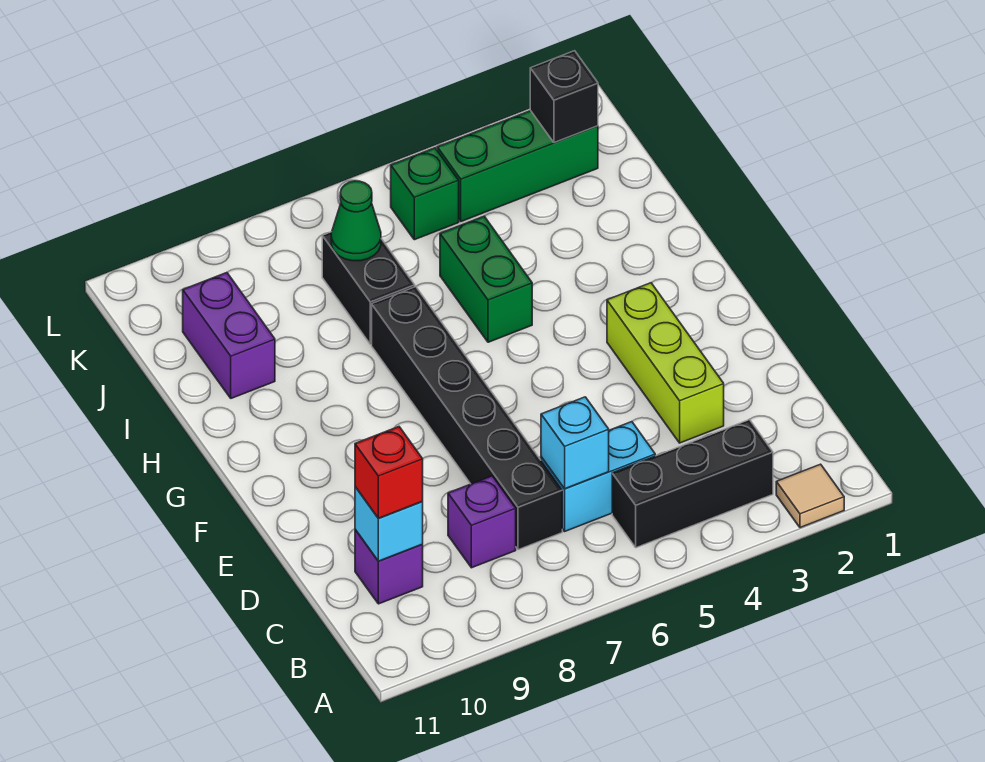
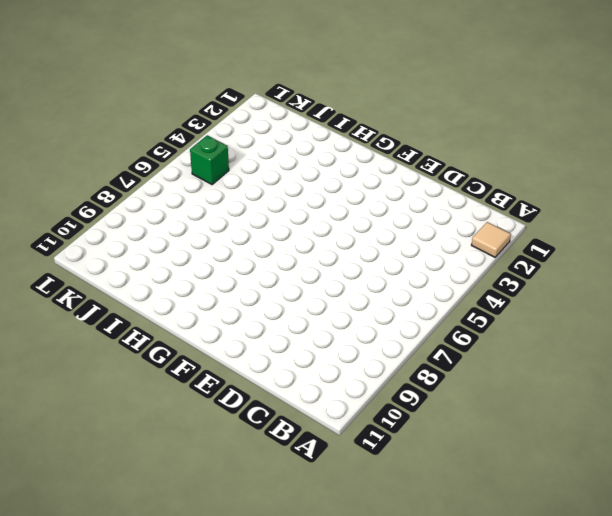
none -> black brick B3:B5 level 1
none -> cyan brick C5:C6 level 1
none -> black brick C7:H7 level 1

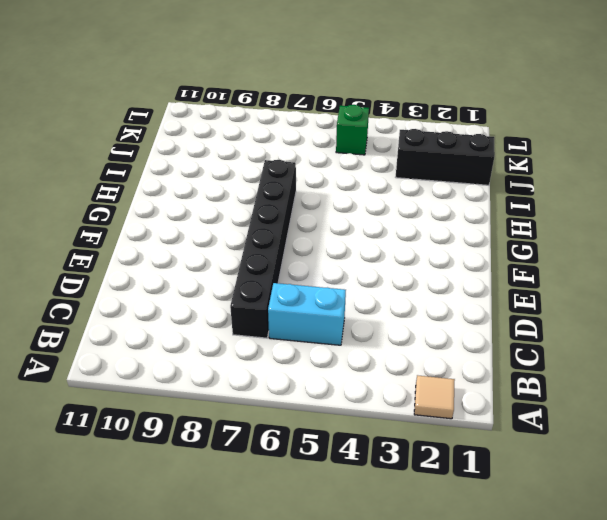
black brick J1:J3 level 1 -> black brick B3:B5 level 1
none -> purple brick C8 level 1
none -> purple brick C10 level 1
none -> lime brick D3:F3 level 1

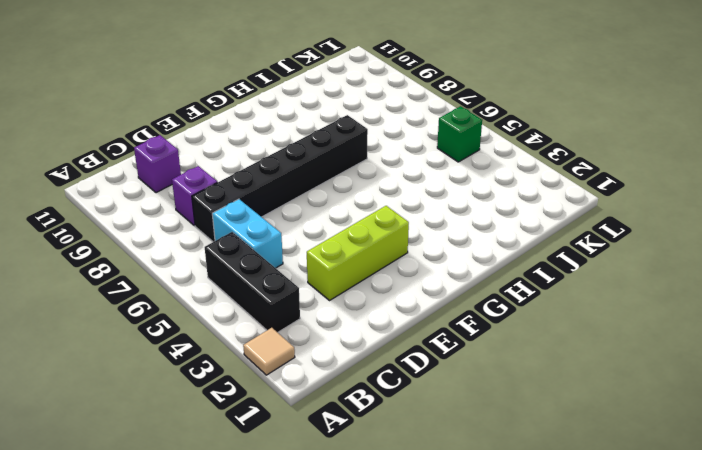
none -> green brick H5:I5 level 1
none -> black brick I7:J7 level 1
none -> purple brick I10:J10 level 1

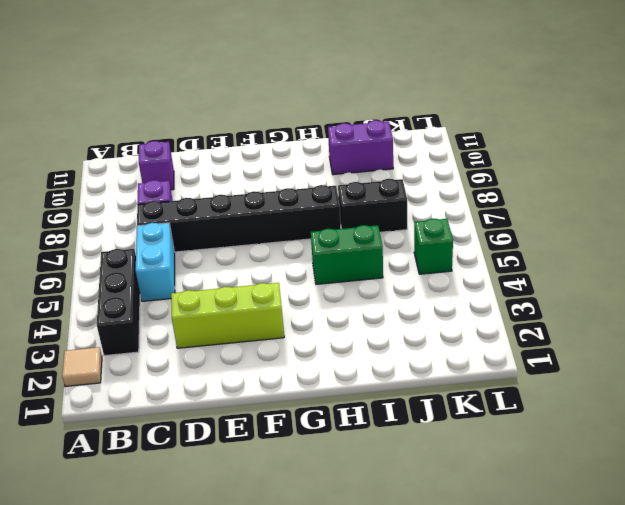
none -> green brick K2:K4 level 1
none -> cyan brick C6 level 2
none -> cyan brick C10 level 2

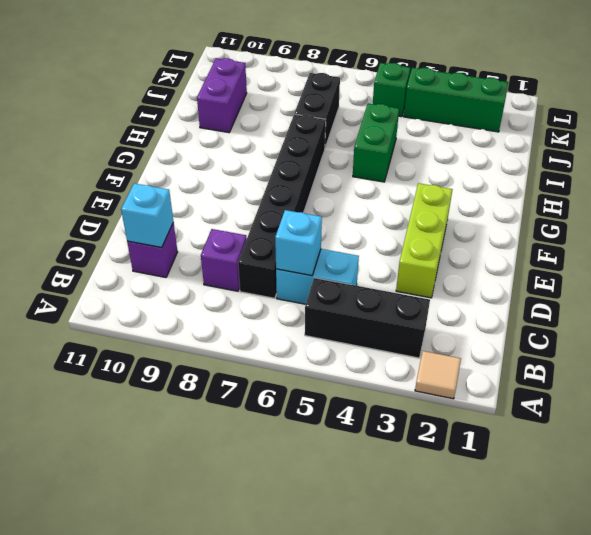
none -> green cone J7 level 2
none -> black brick K2 level 2
none -> red brick C10 level 3

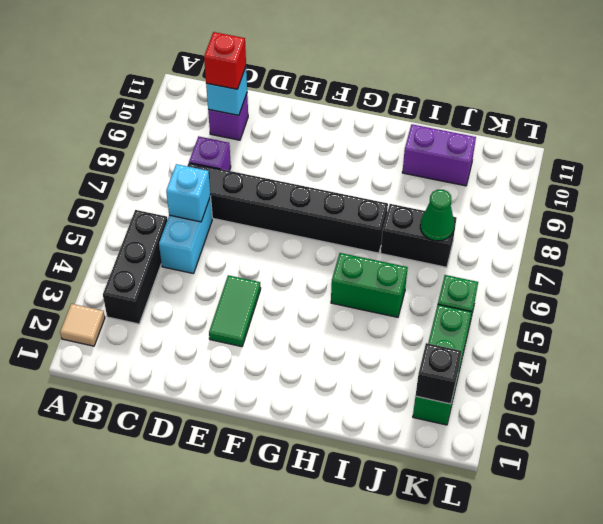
green tile E3:E4 level 1 -> lime brick D3:F3 level 1

